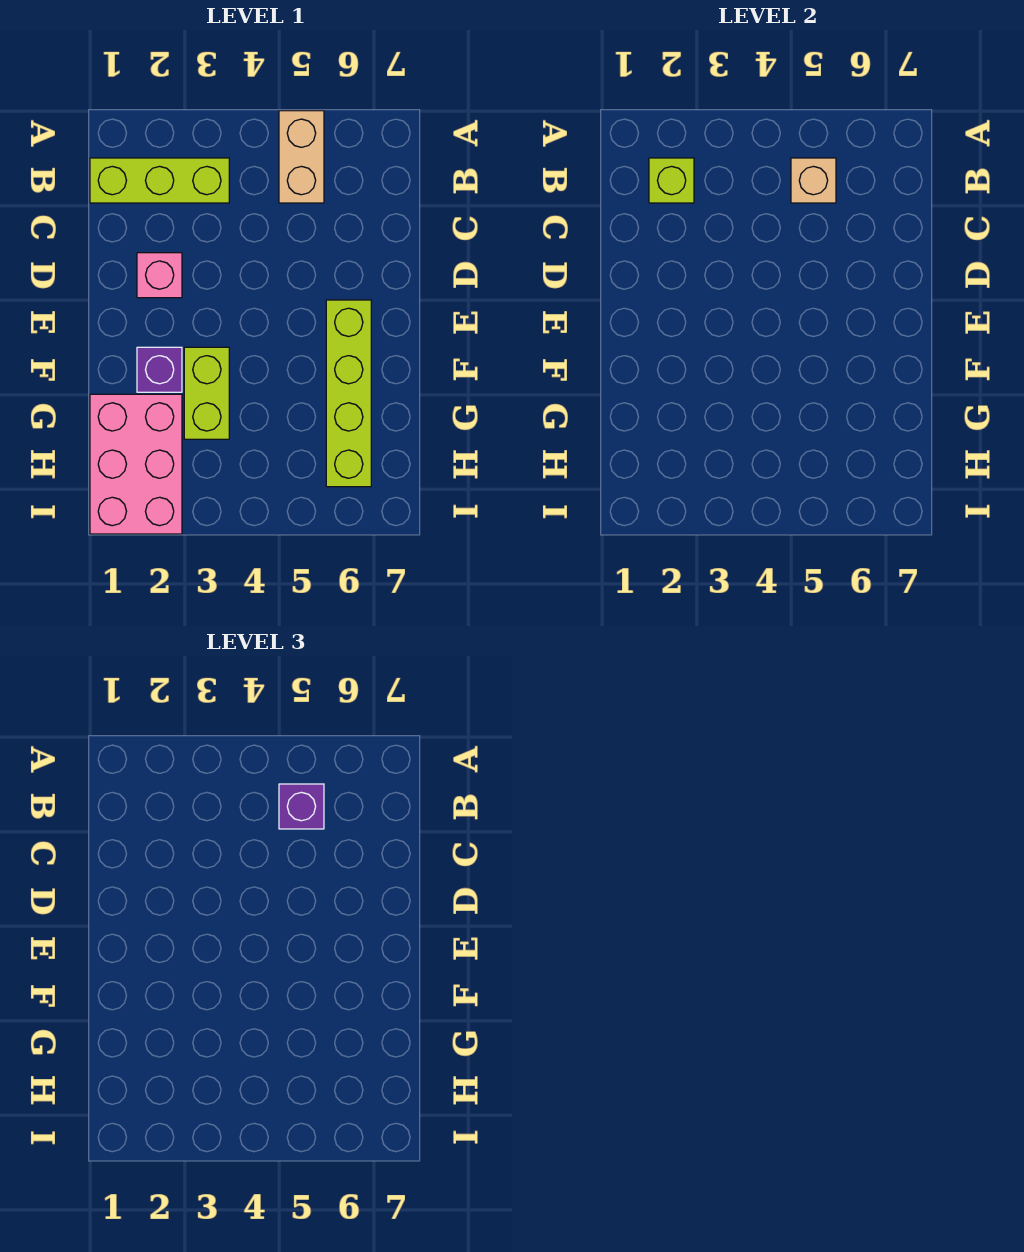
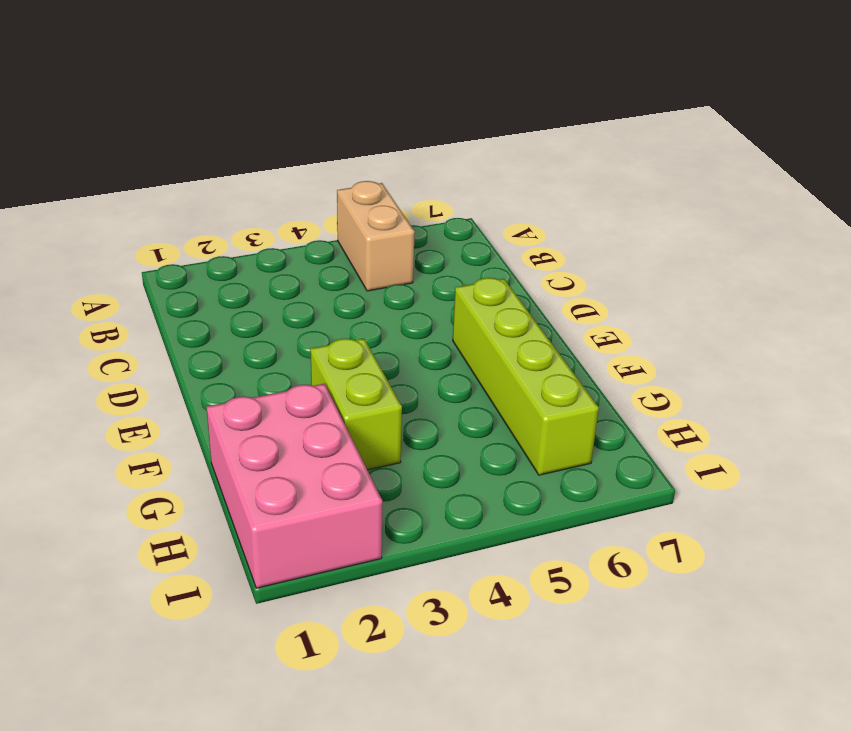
none -> lime brick B1:B3 level 1
none -> pink brick D2 level 1

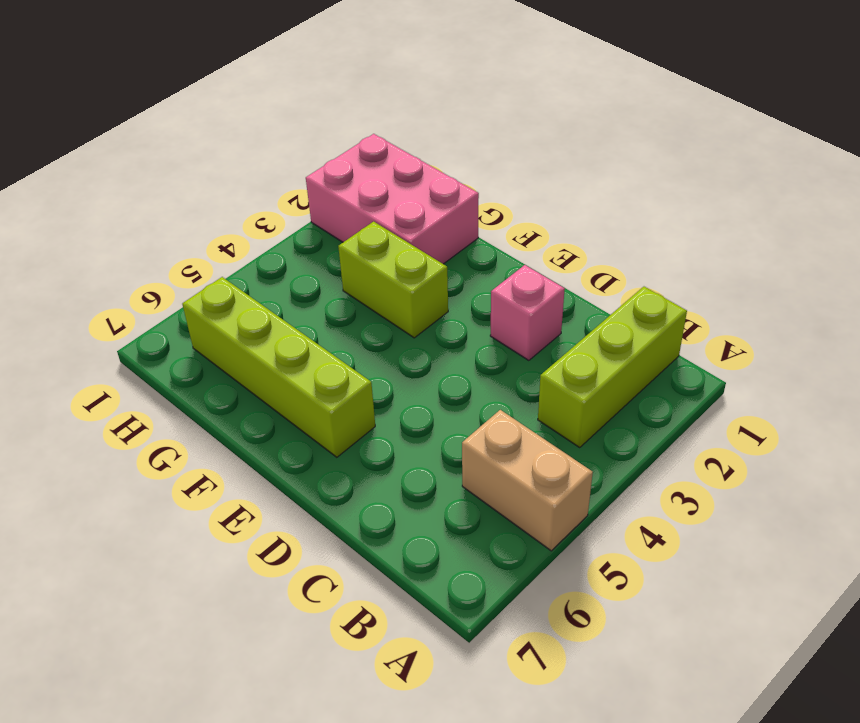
none -> purple brick F2 level 1
none -> lime brick B2 level 2

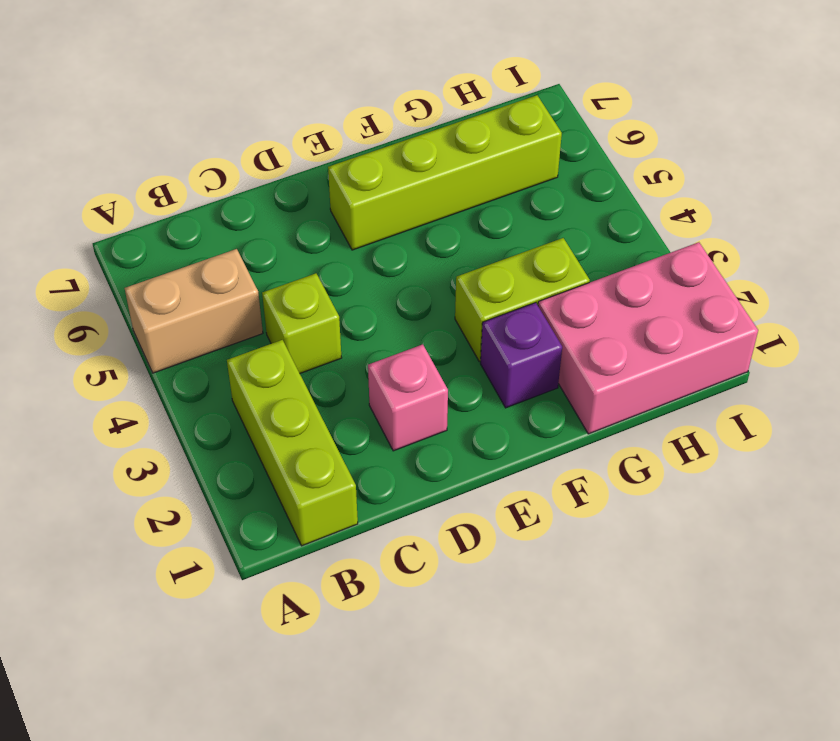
lime brick C4 level 1 -> lime brick B2 level 2
none -> tan brick B5 level 2
none -> purple brick B5 level 3

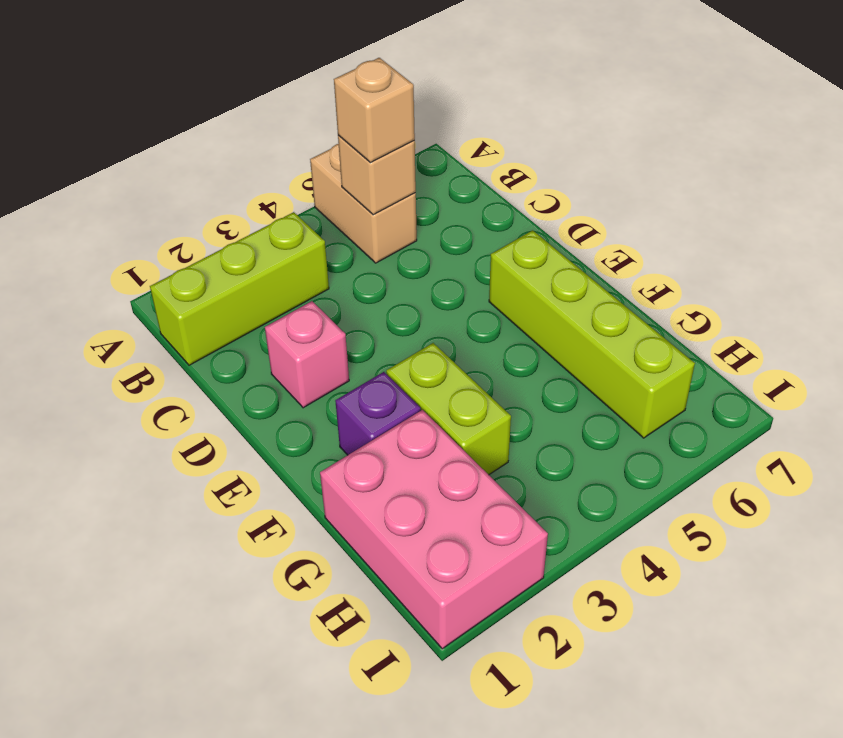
tan brick B5 level 3 -> purple brick B5 level 3
none -> lime brick B2 level 2

